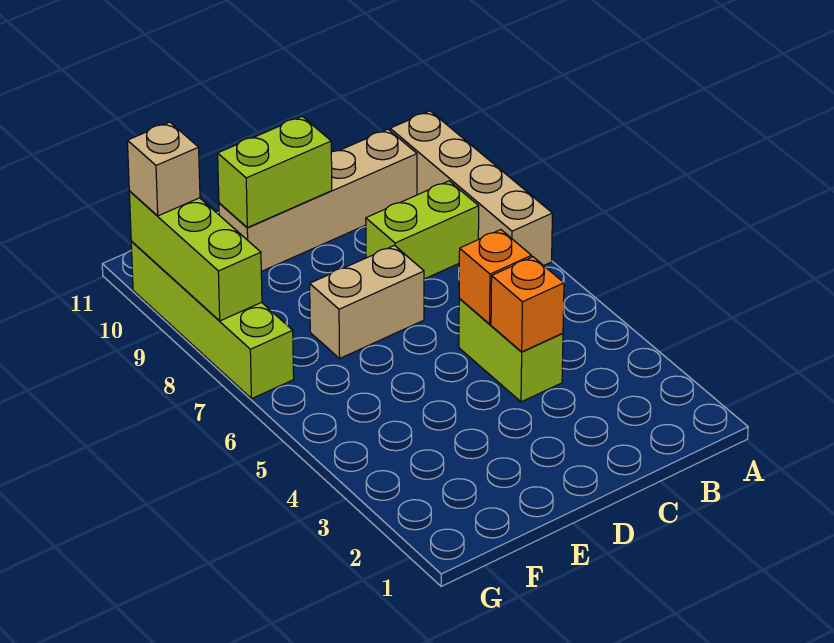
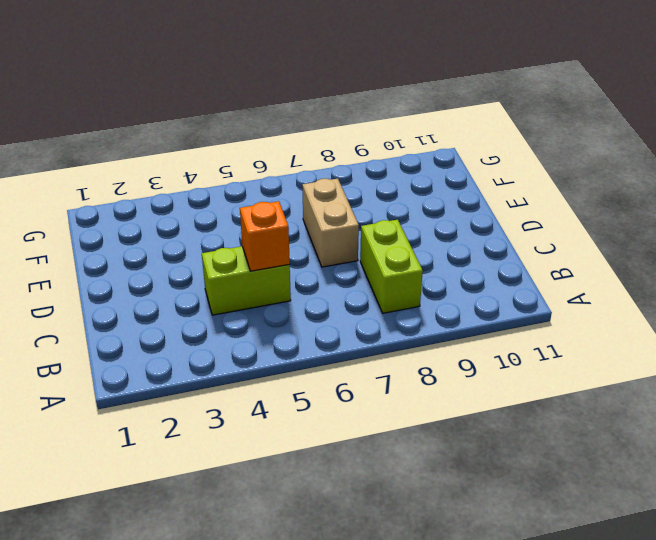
none -> tan brick A7:A10 level 1
none -> tan brick B10:E10 level 1

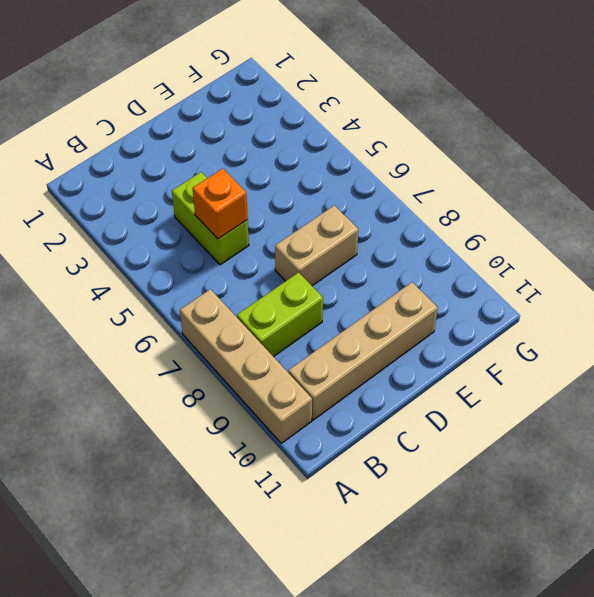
none -> lime brick G7:G10 level 1
none -> orange brick C4 level 2

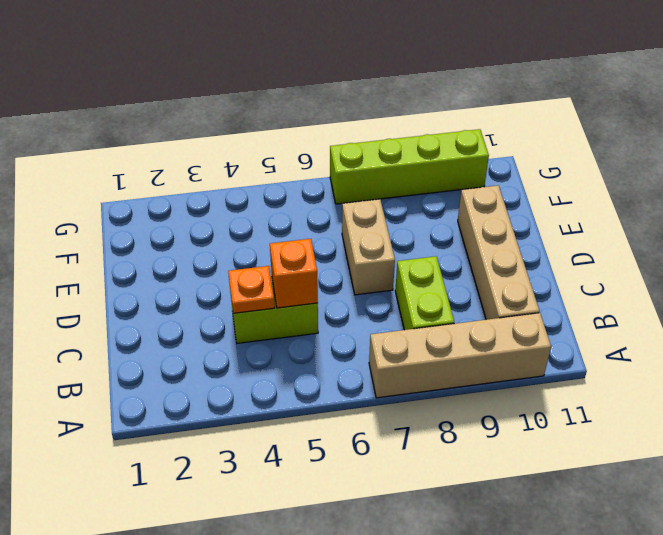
orange plate C4 level 2 -> orange brick C4 level 2
none -> lime brick D10:E10 level 2
none -> lime brick G8:G10 level 2

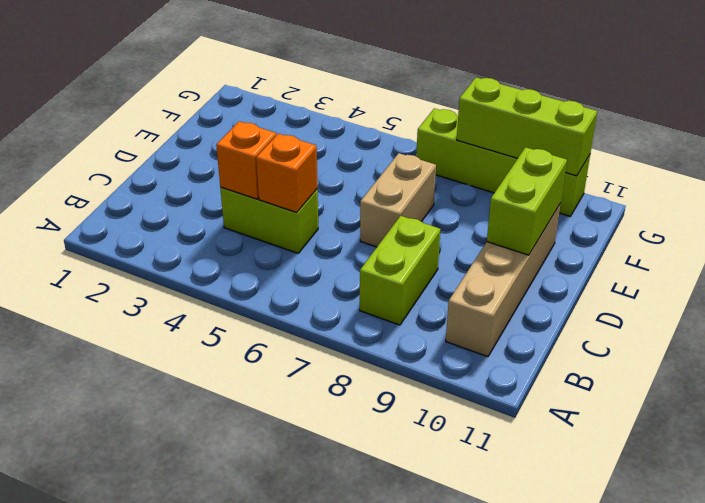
none -> tan brick A7:A10 level 1
none -> tan brick G10 level 3

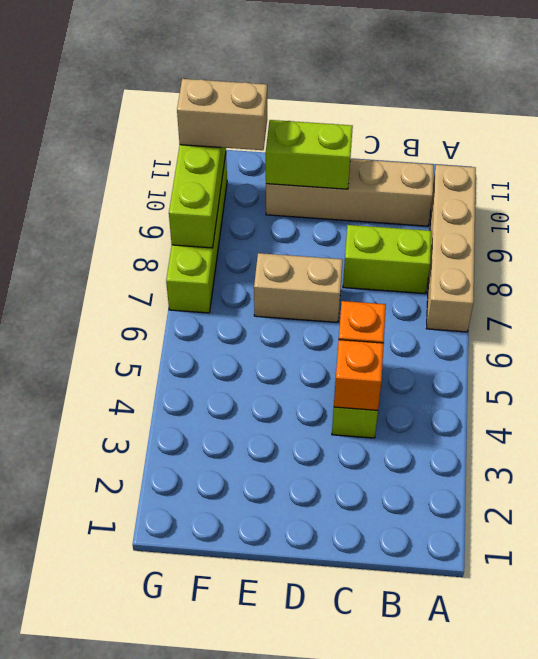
tan brick F10:G10 level 3 -> tan brick G10 level 3

